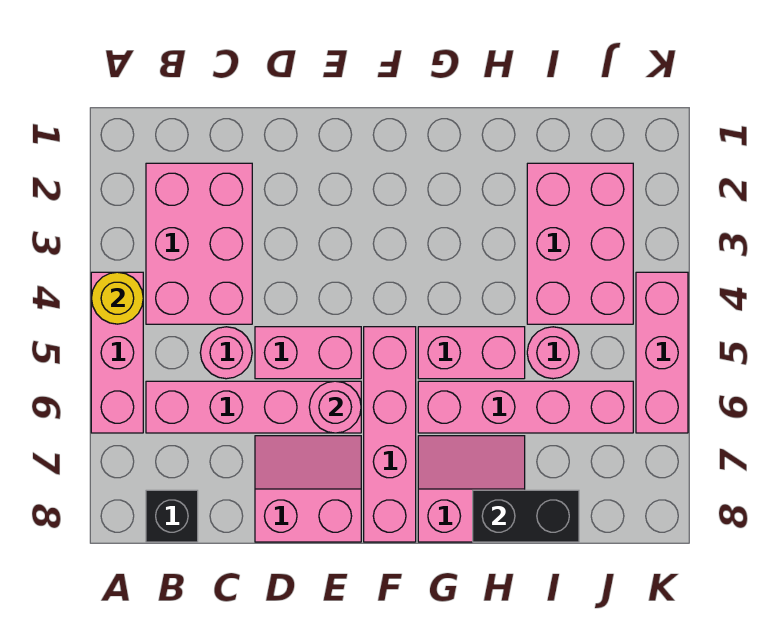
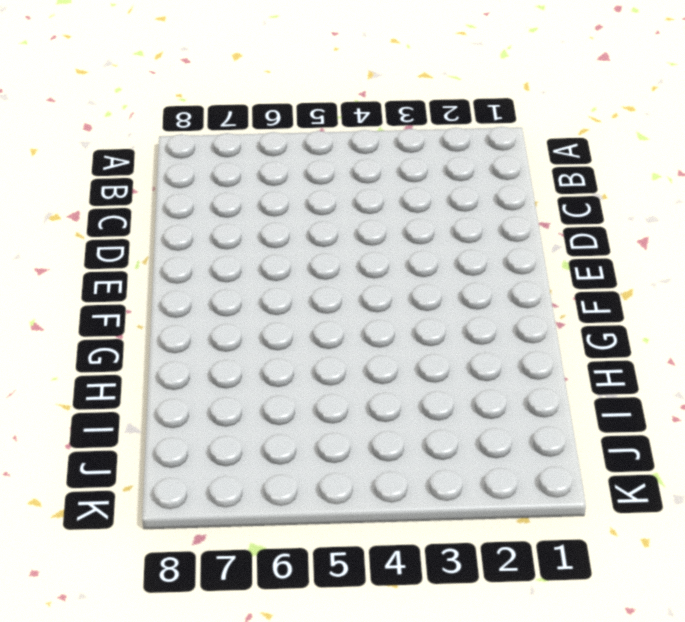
none -> pink brick A4:A6 level 1
none -> pink brick B2:C4 level 1
none -> pink brick B6:E6 level 1

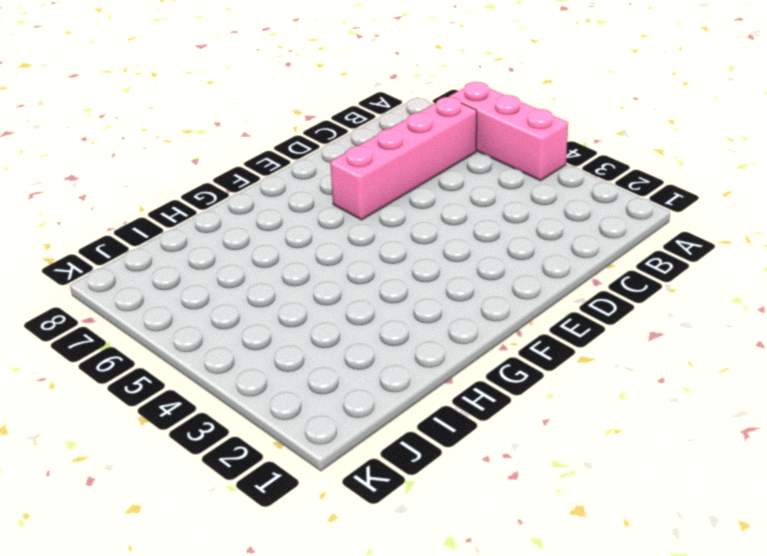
none -> pink brick B2:C4 level 1
none -> black brick B8 level 1
none -> pink round brick C5 level 1

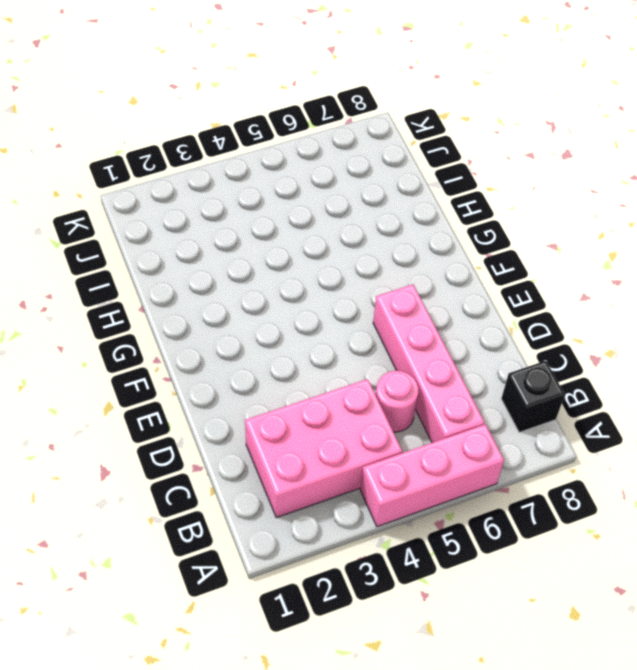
none -> pink brick D5:E5 level 1
none -> pink slope D7:E8 level 1 top 8
none -> pink brick F5:F8 level 1

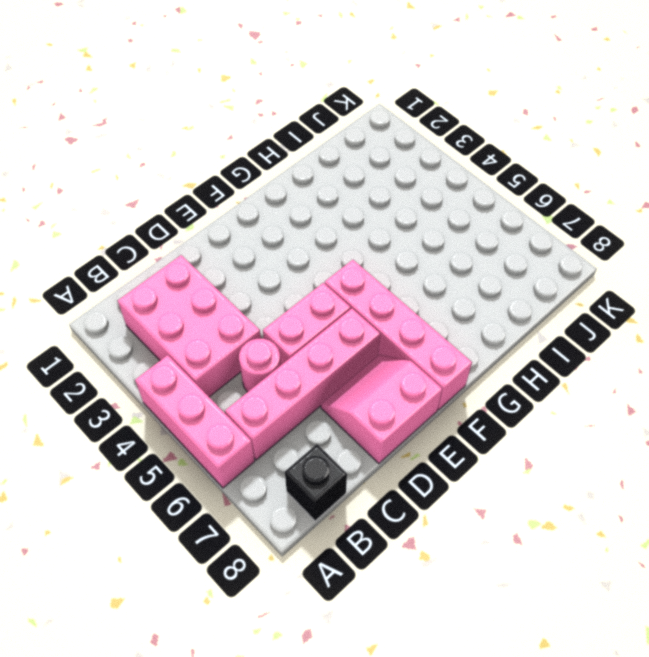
none -> pink brick G5:H5 level 1
none -> pink brick G6:J6 level 1
none -> pink slope G7:H8 level 1 top 8

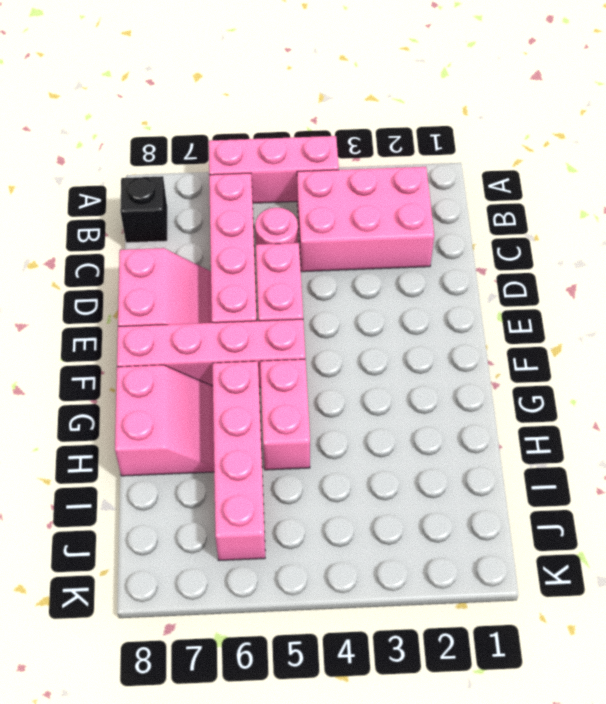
none -> pink brick I2:J4 level 1
none -> pink round brick I5 level 1
none -> pink brick K4:K6 level 1

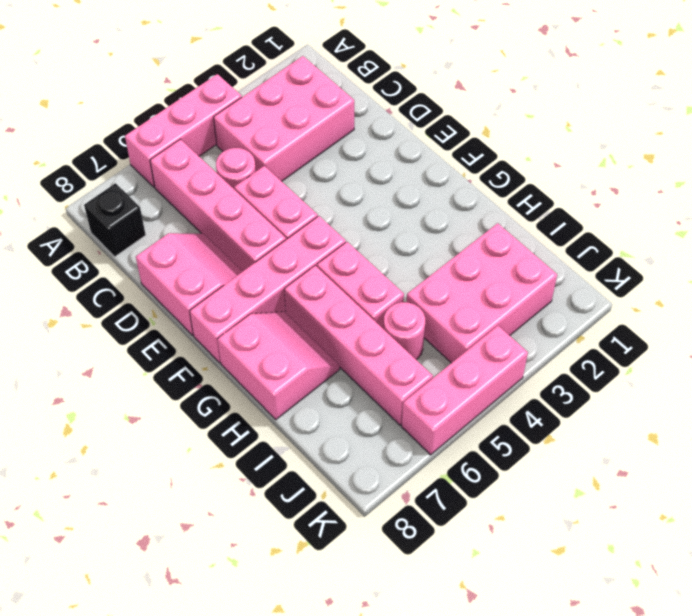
none -> yellow round brick A4 level 2
none -> pink round brick E6 level 2
none -> black brick H8:I8 level 2

